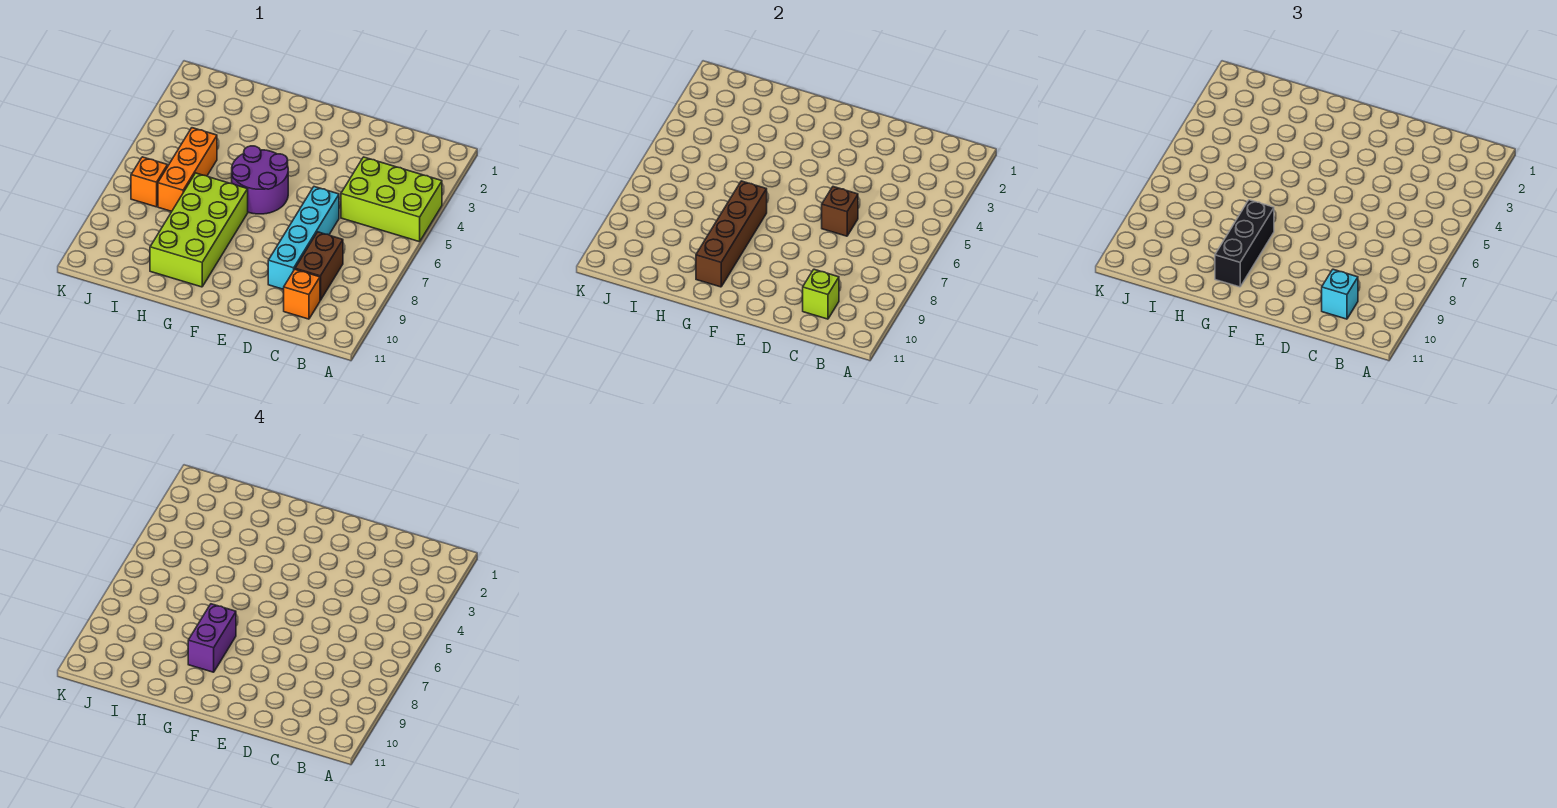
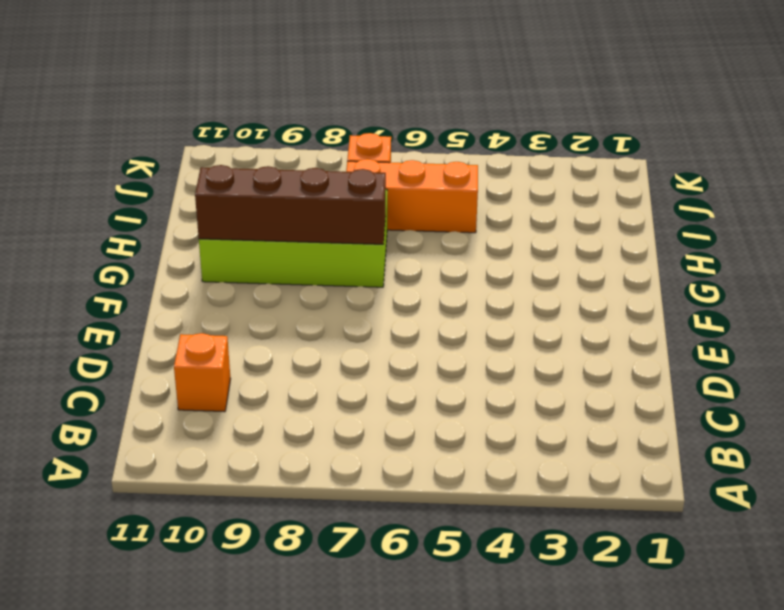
none -> lime brick A4:C5 level 1
none -> brown brick C8:C9 level 1
none -> cyan brick D6:D9 level 1

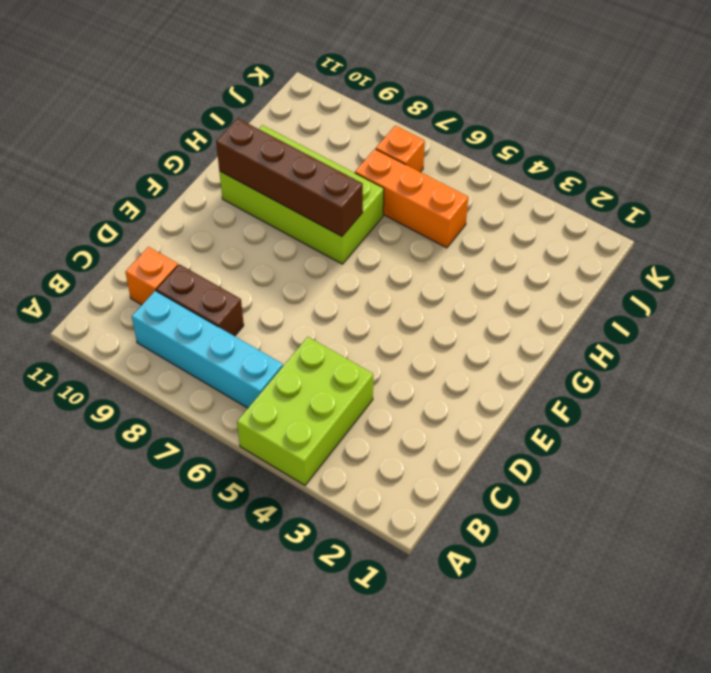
cyan brick B6:B9 level 1 -> cyan brick D6:D9 level 1
none -> purple round brick F5:G6 level 1
none -> lime brick C10 level 2
none -> brown brick D6 level 2

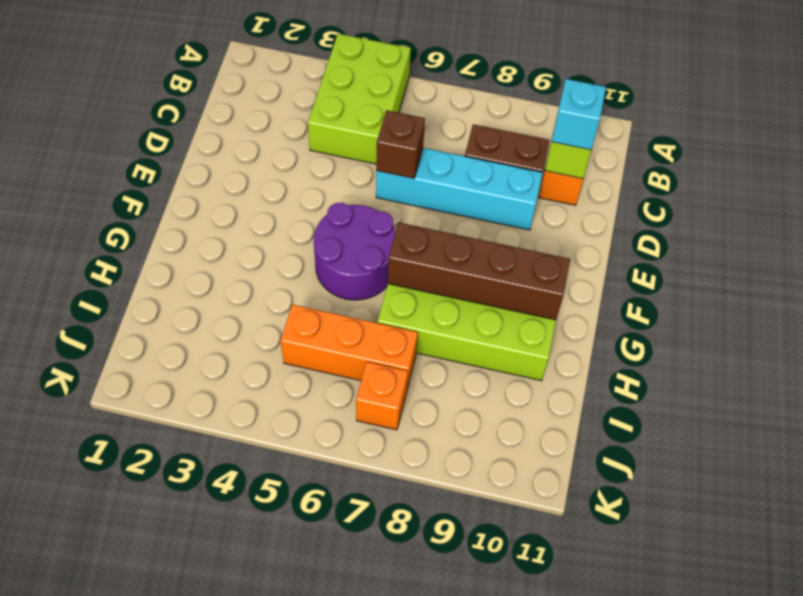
none -> black brick G8:G10 level 3
none -> purple brick G8:G9 level 4

